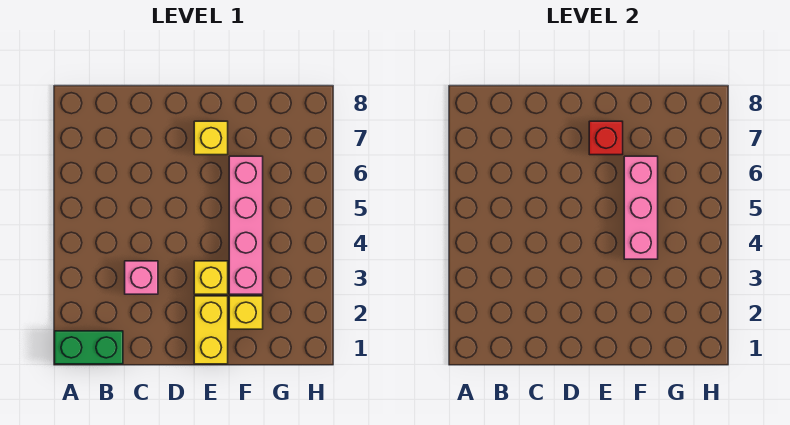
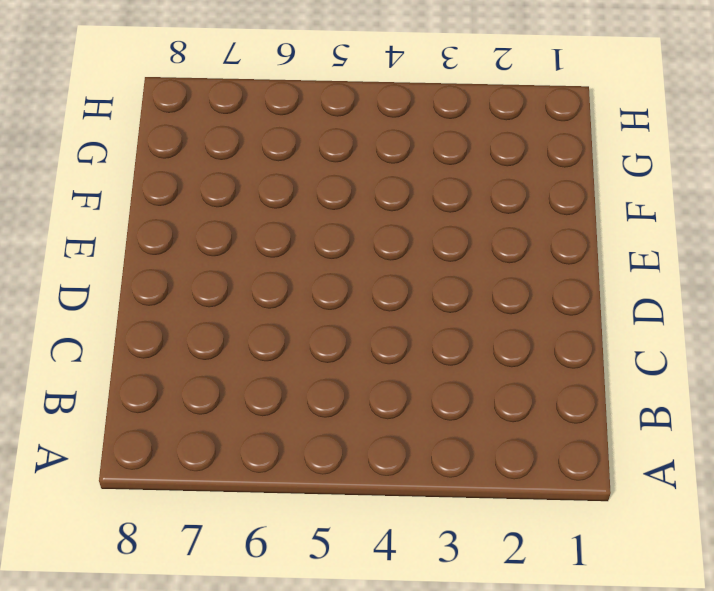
none -> green brick A1:B1 level 1
none -> pink brick C3 level 1

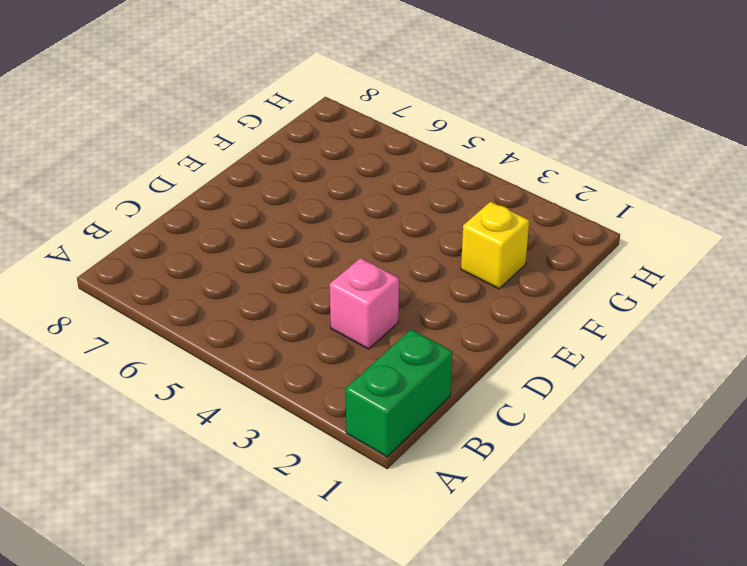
none -> yellow brick E1:E2 level 1
none -> yellow brick E3 level 1

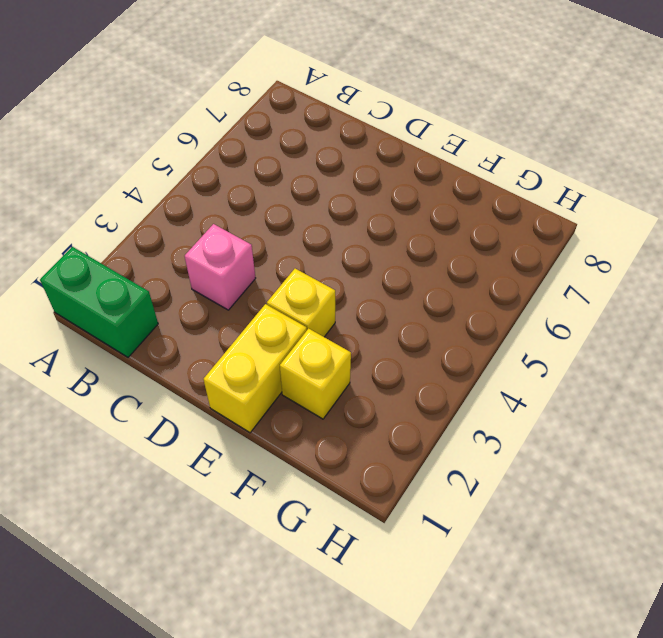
none -> yellow brick E7 level 1
none -> pink brick F3:F6 level 1

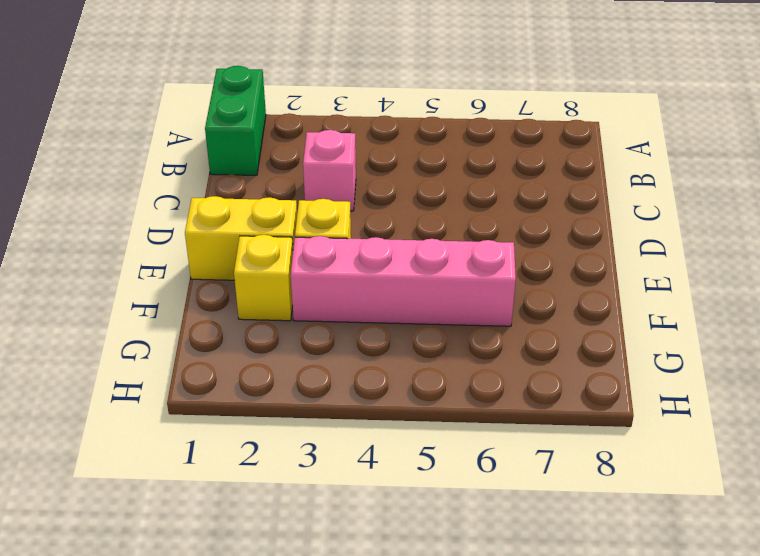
none -> yellow brick E7 level 1
none -> red brick E7 level 2

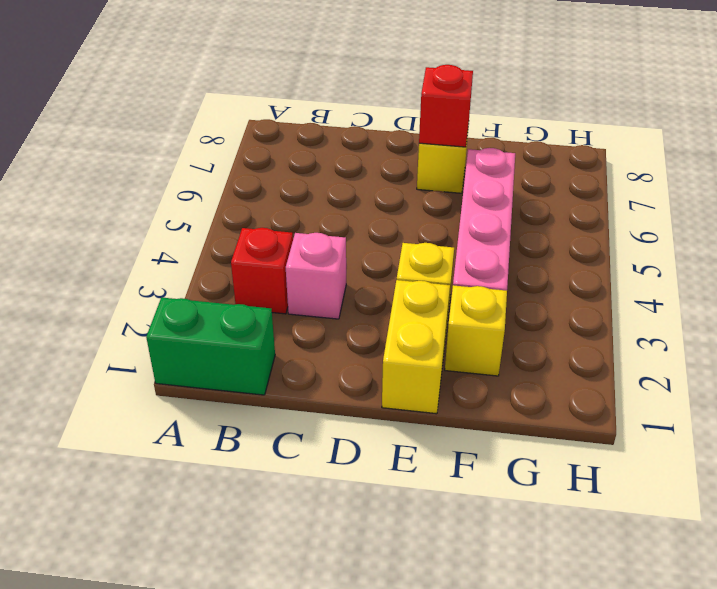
red brick B3 level 1 -> none
none -> pink brick F4:F6 level 2

